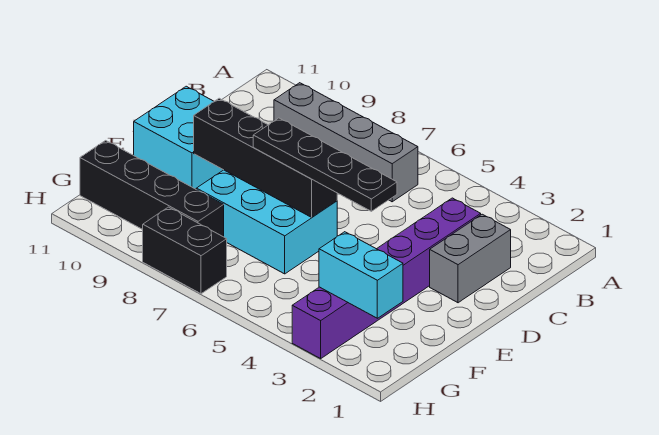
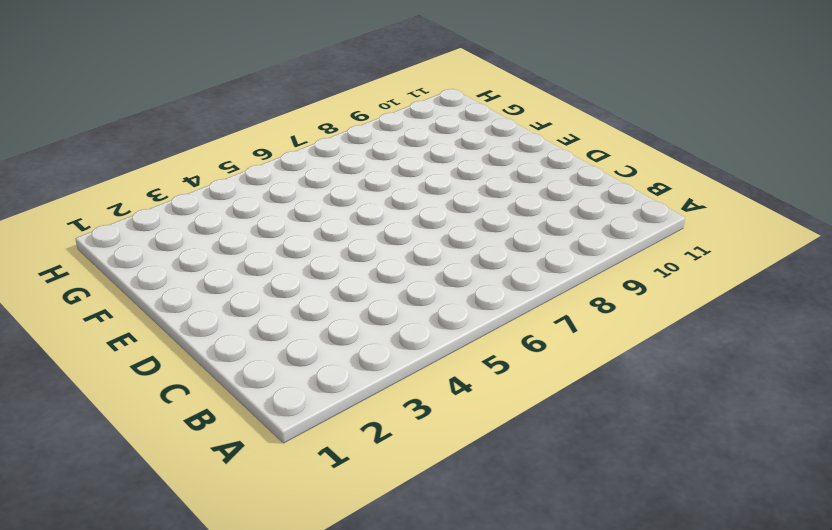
none -> grey brick B6:B9 level 1
none -> grey brick C2:D2 level 1

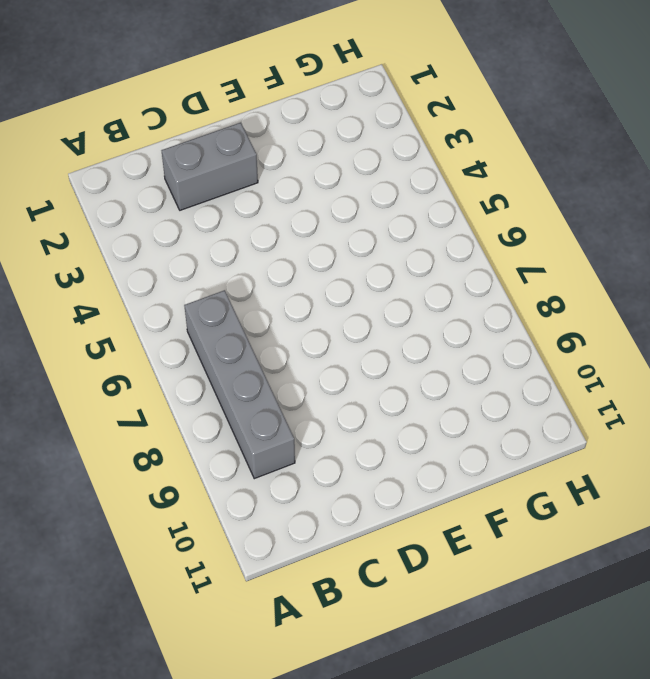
none -> purple brick C3:H3 level 1
none -> cyan brick D10:E11 level 1

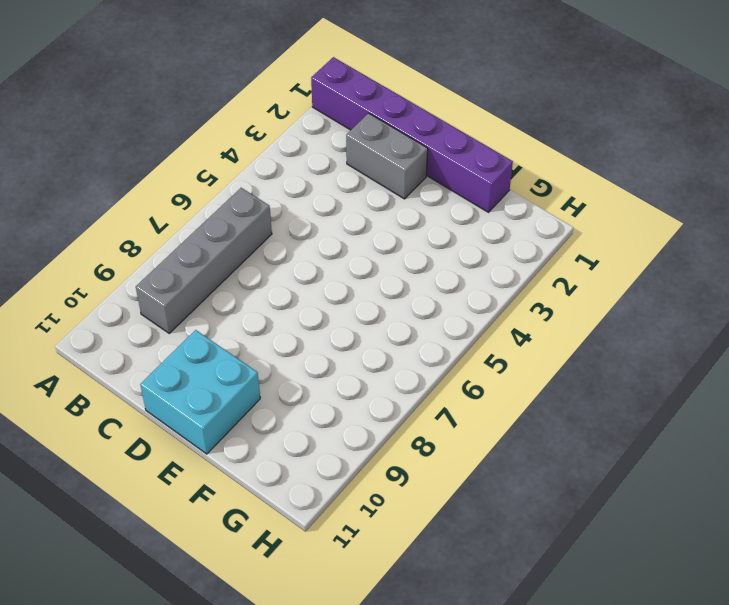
purple brick A1:F1 level 1 -> purple brick C3:H3 level 1
none -> cyan brick E6:F8 level 1
none -> black brick G8:G11 level 1

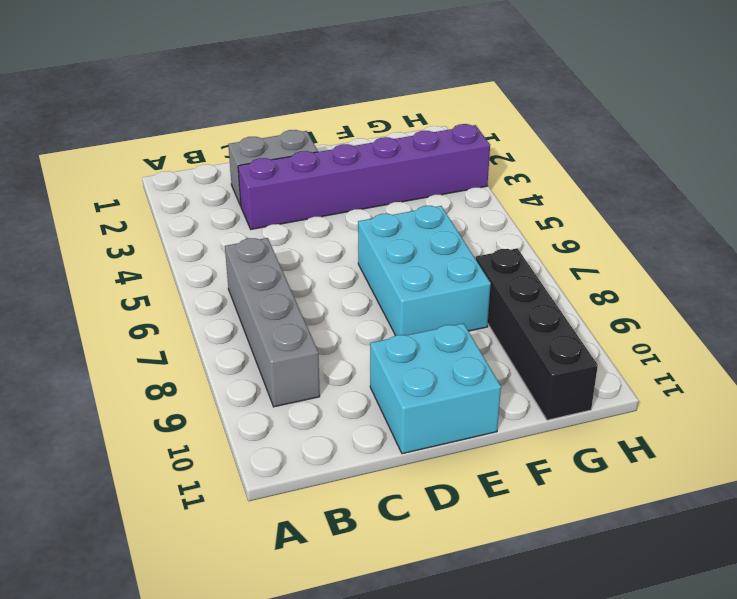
none -> black brick H7:H8 level 1
none -> black brick E6:E9 level 2

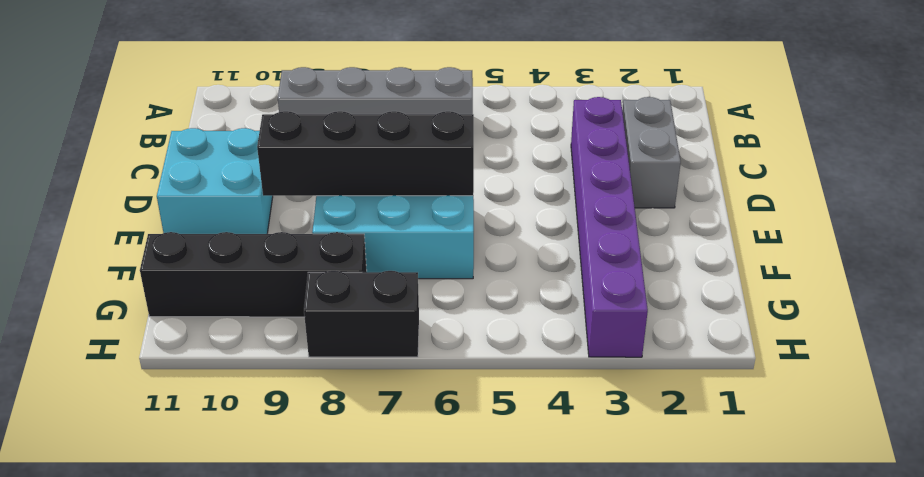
none -> cyan brick G2:G3 level 2
none -> black plate E4:E7 level 3

